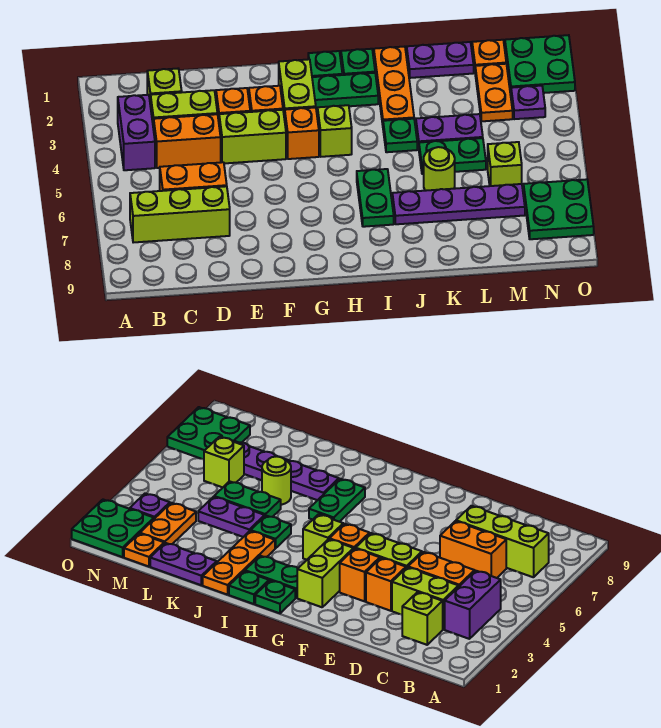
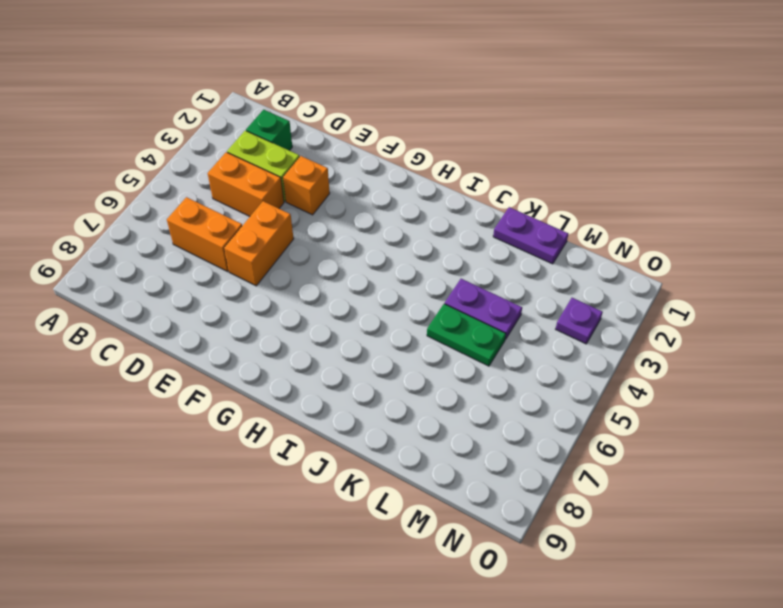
green brick C2 level 1 -> lime brick C2 level 1
orange brick E5:E6 level 1 -> none
none -> purple brick B3:B4 level 1
none -> lime brick B7:D7 level 1
none -> lime brick E4:F4 level 1

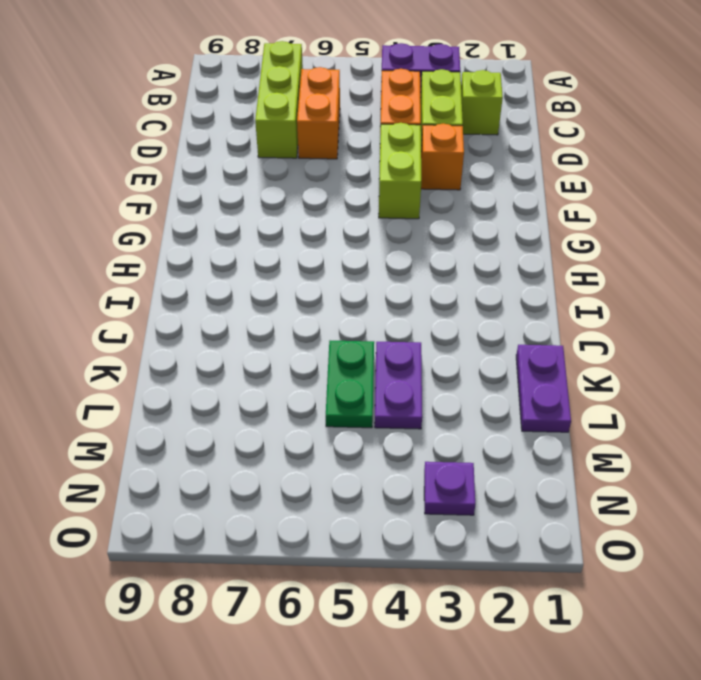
none -> orange brick F3 level 1
none -> lime brick G2:G3 level 1
none -> orange brick G4 level 1

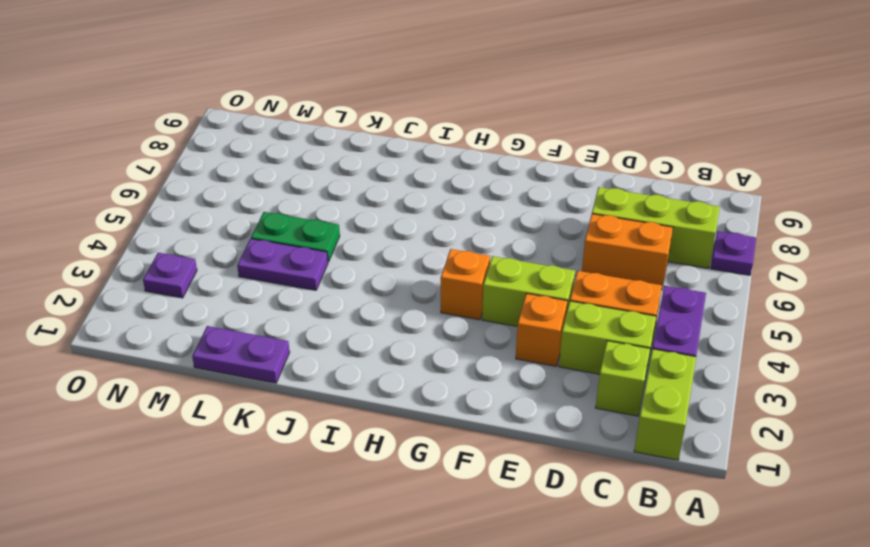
purple plate A7 level 1 -> none
lime brick B1:B2 level 1 -> lime brick G2:G3 level 1
none -> orange brick F3 level 1
none -> green plate H1 level 1
none -> green plate H2:I2 level 1

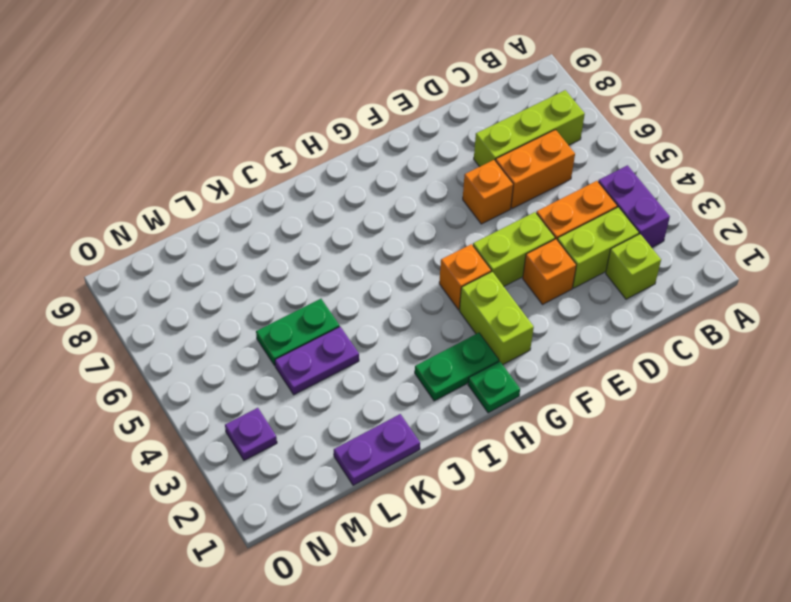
orange brick E6 level 1 -> orange brick F3 level 1
none -> lime brick H4 level 1
none -> green plate I1 level 1
none -> green plate I6:I7 level 1

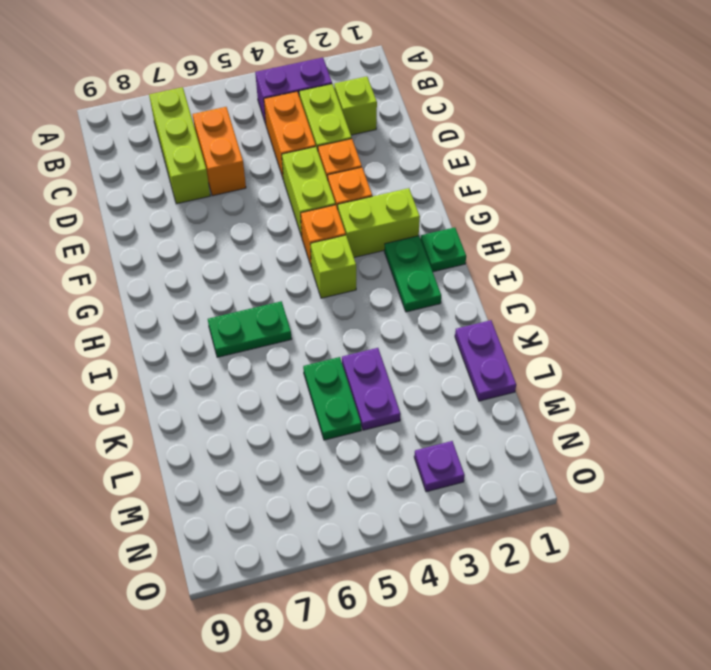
none -> green plate I1 level 1
none -> orange plate J1:J3 level 1
none -> green plate J4 level 1

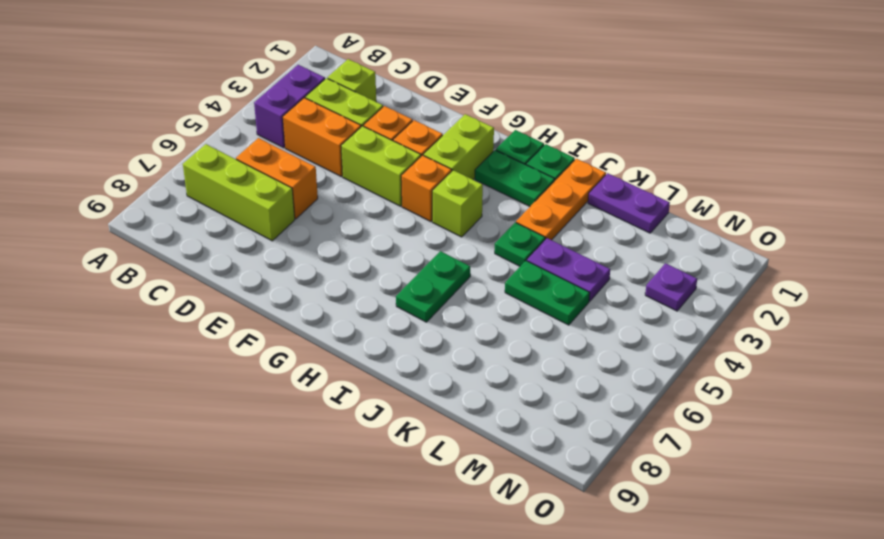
none -> purple plate J7:M7 level 1
none -> lime round brick K6 level 1
none -> orange plate M1 level 1

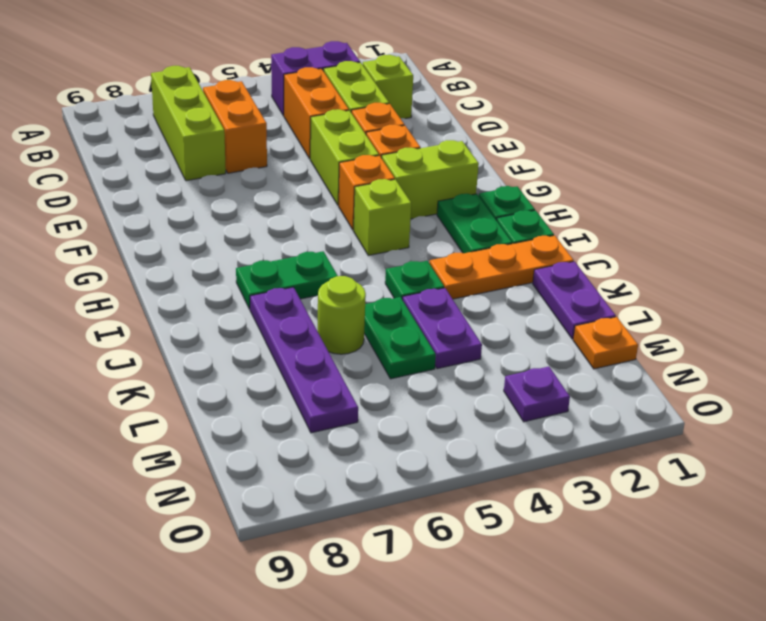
none -> orange plate M2:M3 level 1
none -> lime brick M6 level 1
none -> green plate N1:O2 level 1

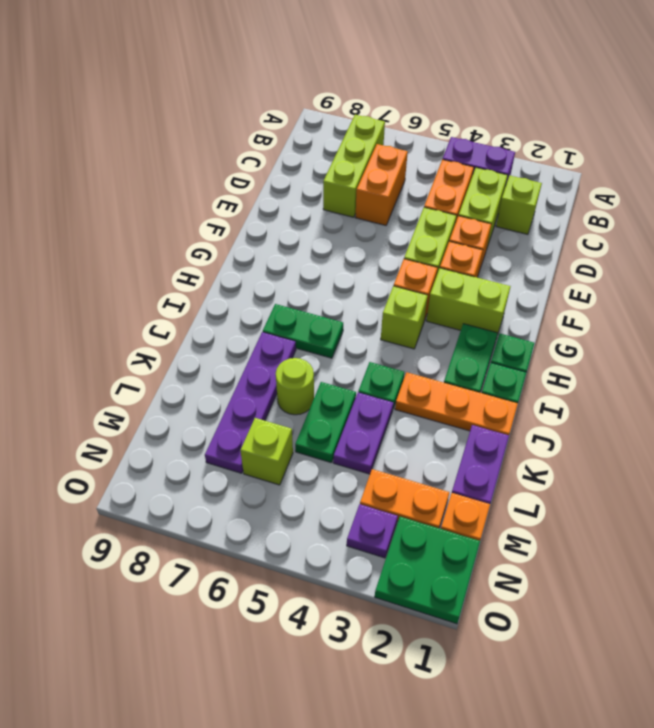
none -> green plate N7:O8 level 1

